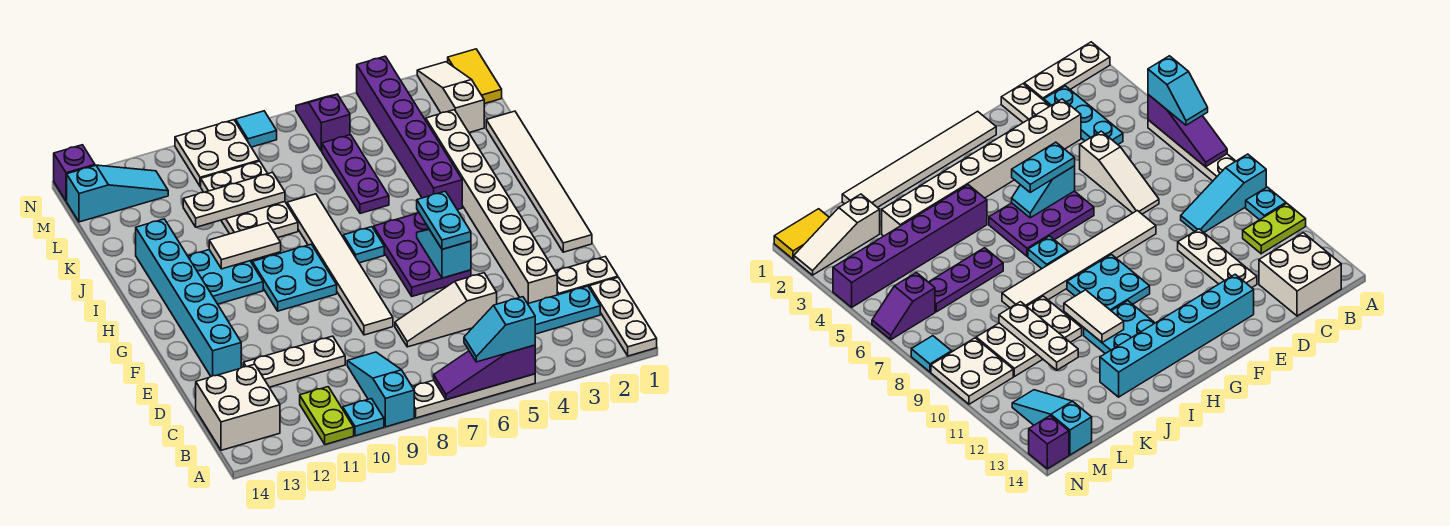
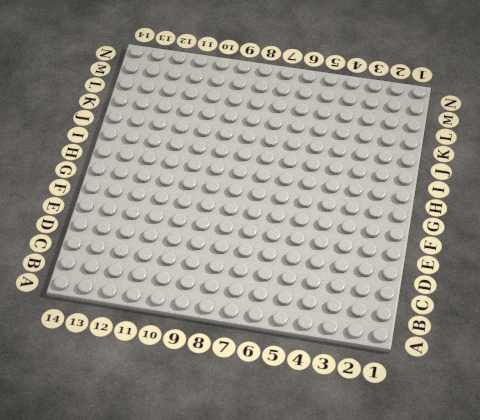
none -> white plate A1:C1 level 1
none -> white plate A5:A8 level 1
none -> cyan slope A9:C9 level 1 top A
none -> cyan plate A10 level 1

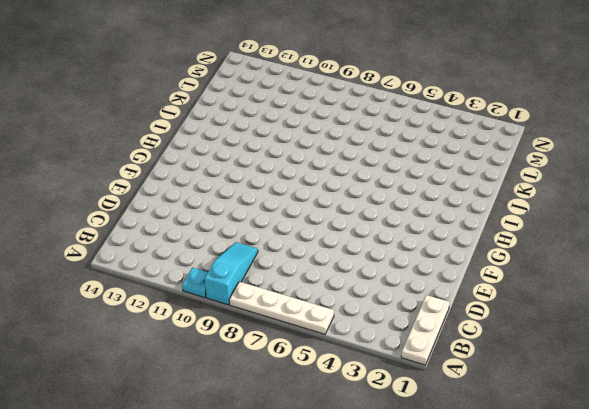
none -> lime plate A11:B11 level 1
none -> white brick B13:C14 level 1
none -> cyan plate C2:C4 level 1
none -> white plate D1:D2 level 1

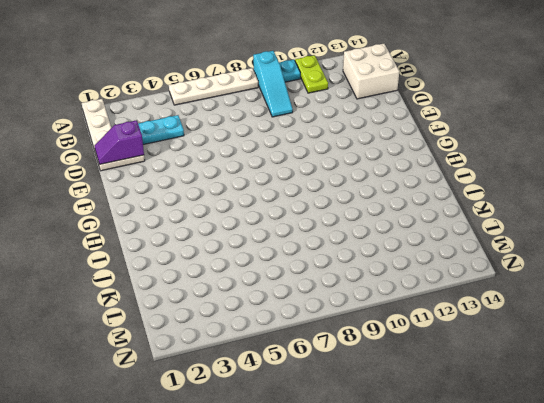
purple slope D1:D2 level 2 top 2 -> purple slope M6:N6 level 1 top M
none -> white brick D3:K3 level 1
none -> white slope D5:D7 level 1 top 5
none -> white plate D10:D12 level 1
none -> white tile E8:J8 level 1

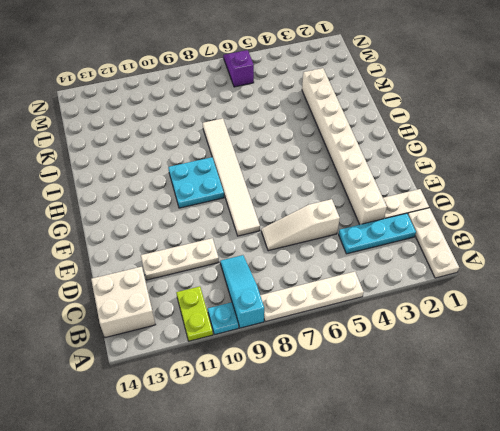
none -> cyan brick E13:J13 level 1
none -> white tile F1:K1 level 1
none -> purple plate F5:H6 level 1
none -> cyan plate H7 level 1

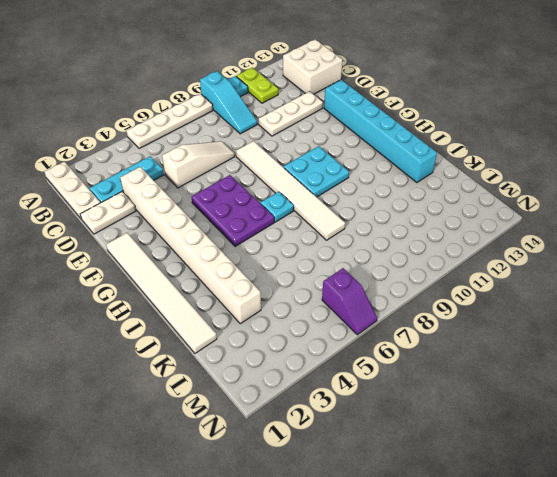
none -> cyan plate H11:I12 level 1
none -> purple brick I4:N4 level 1
none -> purple plate J6:L6 level 1
none -> white plate J9:L10 level 1

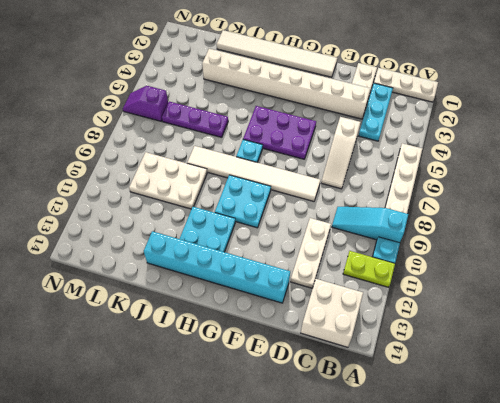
none -> purple brick I4:N4 level 1
none -> white slope L2:N2 level 1 top L
none -> yellow tile M1:N1 level 1
none -> white plate M9:N10 level 1

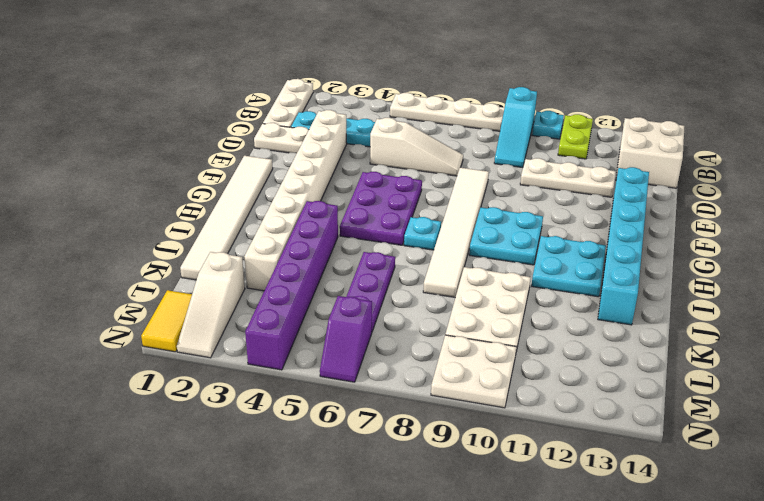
none -> cyan slope M12:M14 level 1 top 14
none -> cyan tile N8 level 1
none -> purple brick N14 level 1
none -> purple slope A5:A7 level 2 top 5

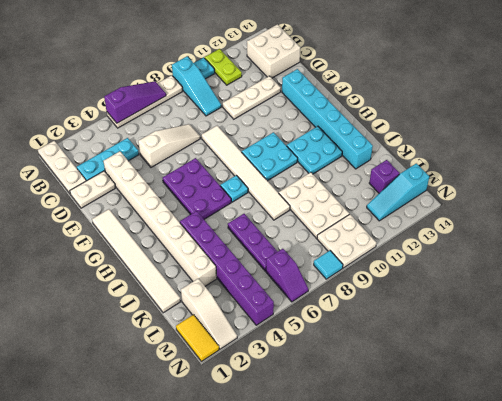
purple brick L13 level 1 -> purple brick N14 level 1
none -> cyan slope F5:G5 level 2 top F
none -> white tile I10:I11 level 2
none -> white plate K9:K11 level 2
none -> cyan slope A5:A6 level 3 top 5

